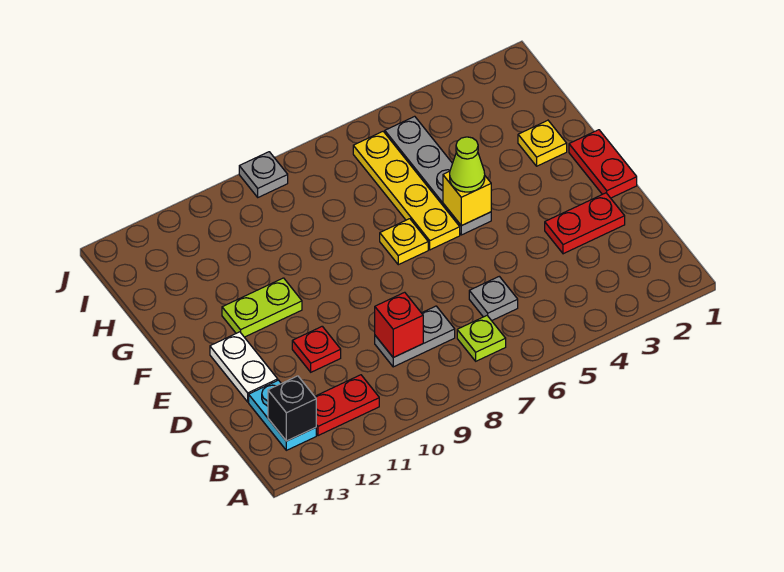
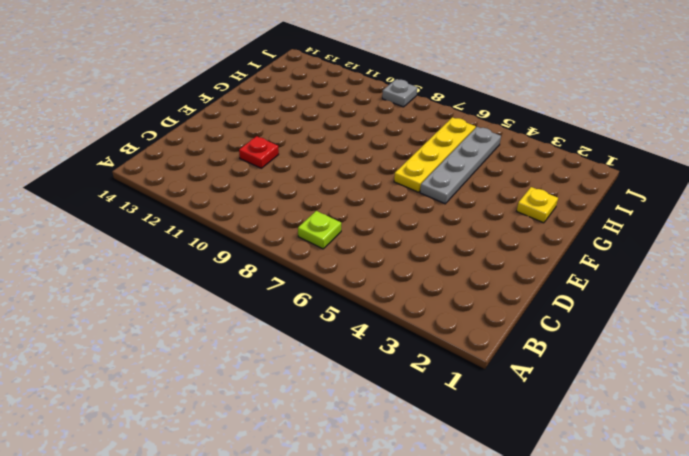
none -> red plate B11:B12 level 1
none -> cyan plate B13:C13 level 1
none -> grey plate C6 level 1

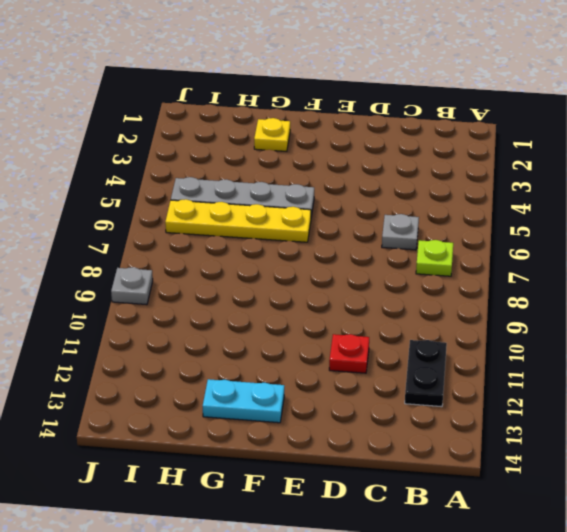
black plate B11:B12 level 1 -> red plate B11:B12 level 1
cyan plate F13:G13 level 1 -> cyan plate B13:C13 level 1
none -> grey plate C8:C9 level 1
none -> red plate D2:D3 level 1
none -> white plate D13:E13 level 1

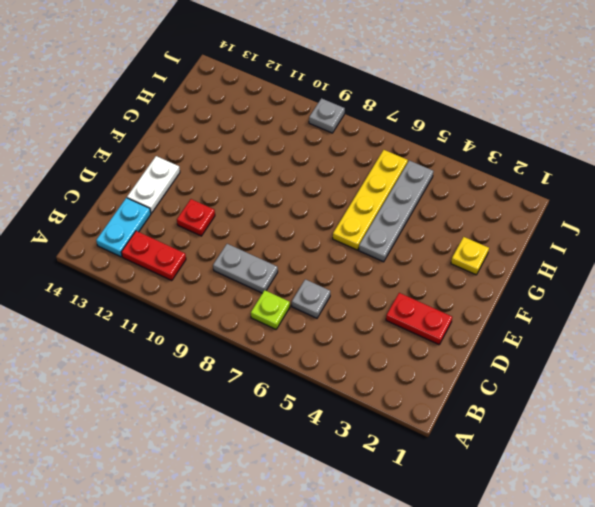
none -> red plate E1:F1 level 1
none -> yellow plate F7 level 1
none -> lime plate F11:F12 level 1

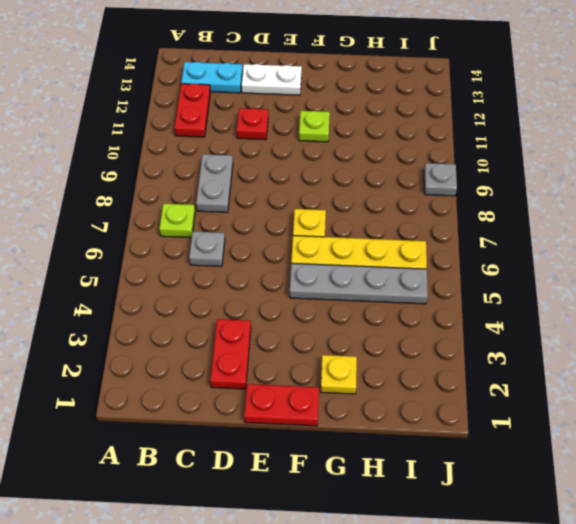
lime plate F11 level 1 -> lime plate F11:F12 level 1
none -> black brick B13 level 2
none -> red brick C9 level 2
none -> yellow brick F5 level 2

